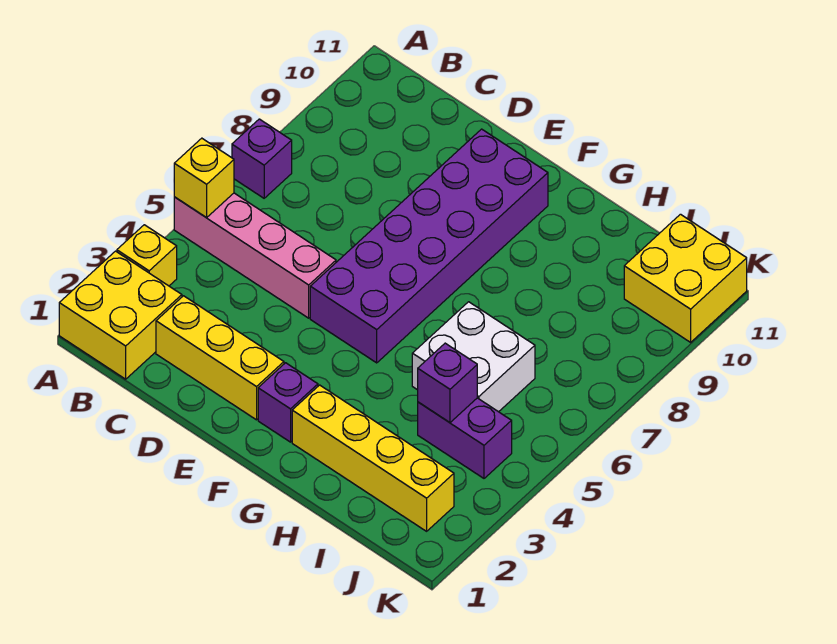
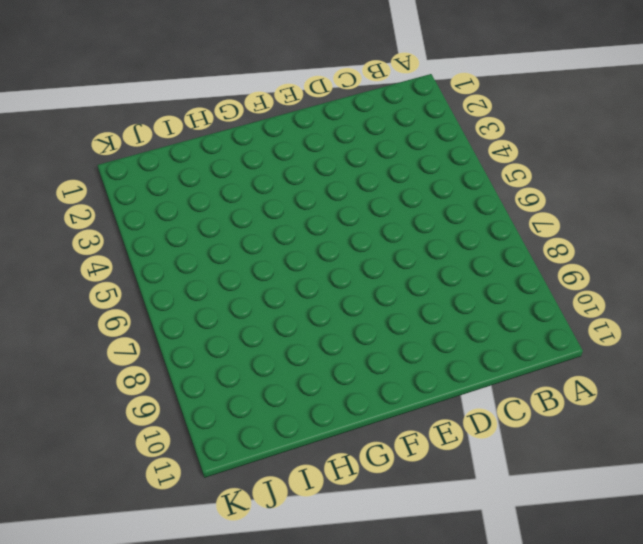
none -> yellow brick A1:B2 level 1
none -> yellow brick A3 level 1
none -> pink brick A5:D5 level 1

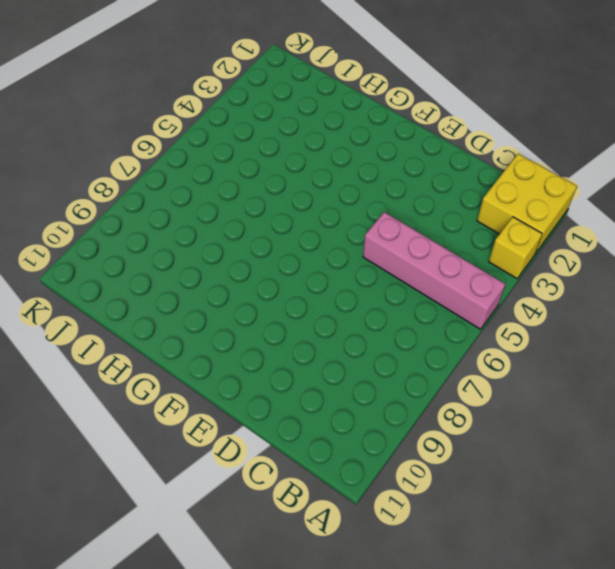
none -> purple brick A7 level 1
none -> yellow brick C2:E2 level 1
none -> purple brick E5:F10 level 1

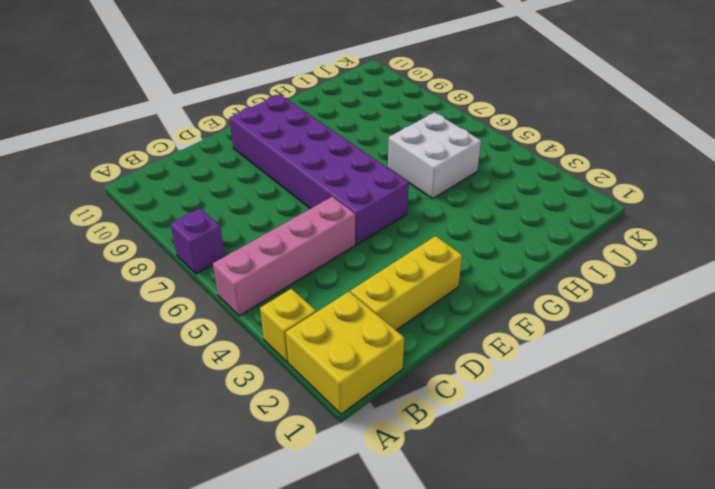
none -> purple brick F2 level 1
none -> yellow brick G2:J2 level 1
none -> purple brick I4:J4 level 1

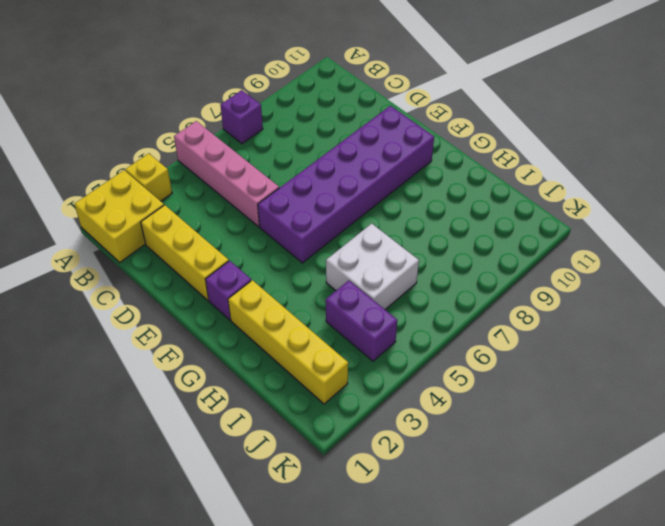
none -> yellow brick J10:K11 level 1
none -> yellow brick A5 level 2
none -> purple brick I4 level 2

